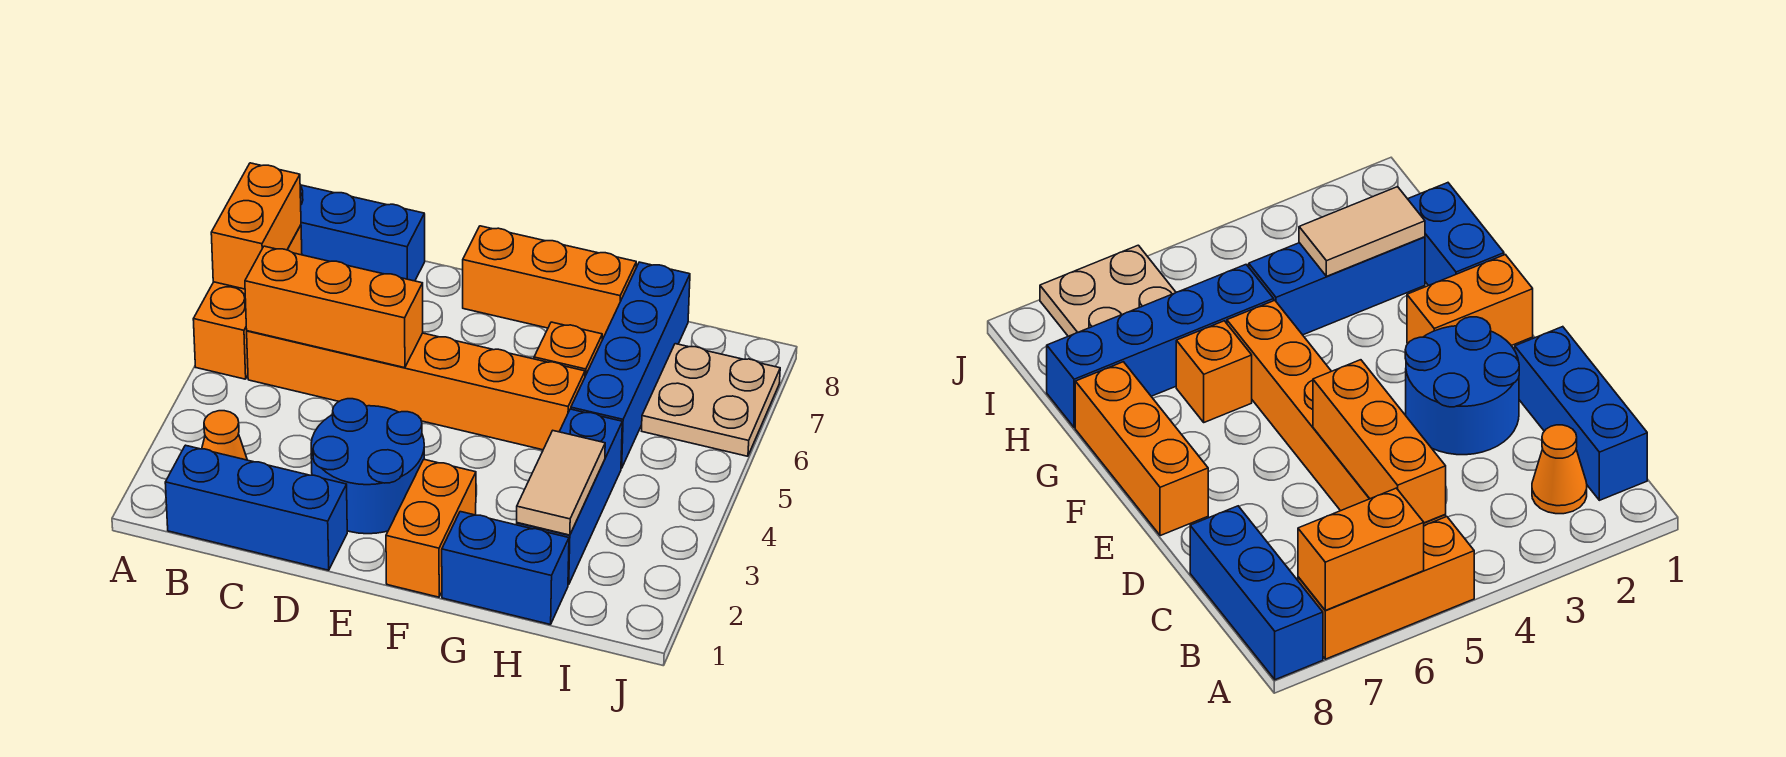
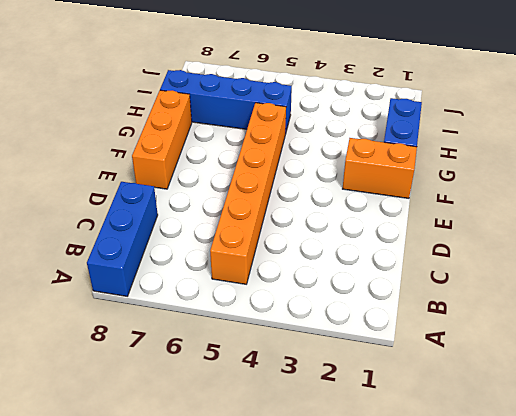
none -> orange brick A5:A7 level 1
none -> blue brick B1:D1 level 1
none -> orange cone B2 level 1

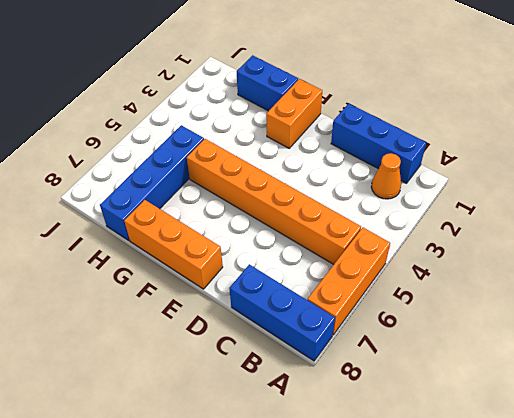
none -> blue round brick D2:E3 level 1
none -> orange brick G6 level 1
none -> blue brick H2:H4 level 1

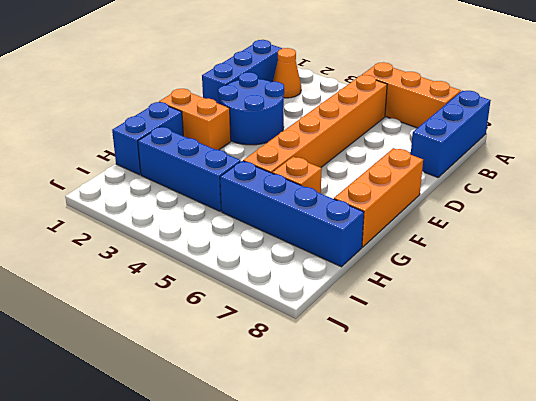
none -> tan plate I6:J7 level 1
none -> orange brick A6:A7 level 2
none -> orange brick B5:D5 level 2

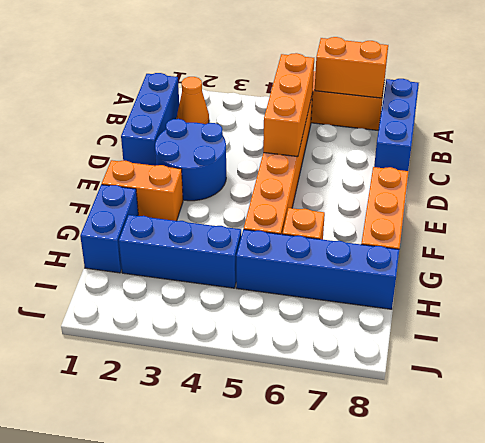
none -> tan plate I6:J7 level 1
none -> tan tile H2:H3 level 2

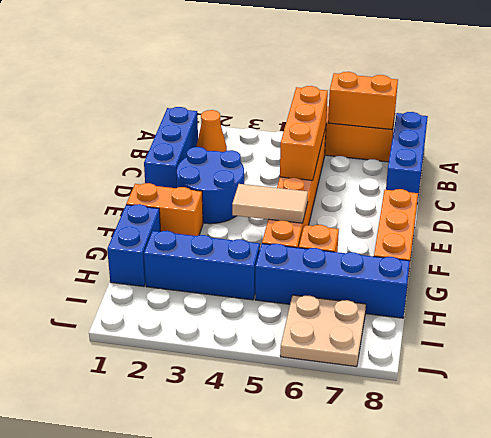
tan tile F4:F5 level 2 -> tan tile H2:H3 level 2

